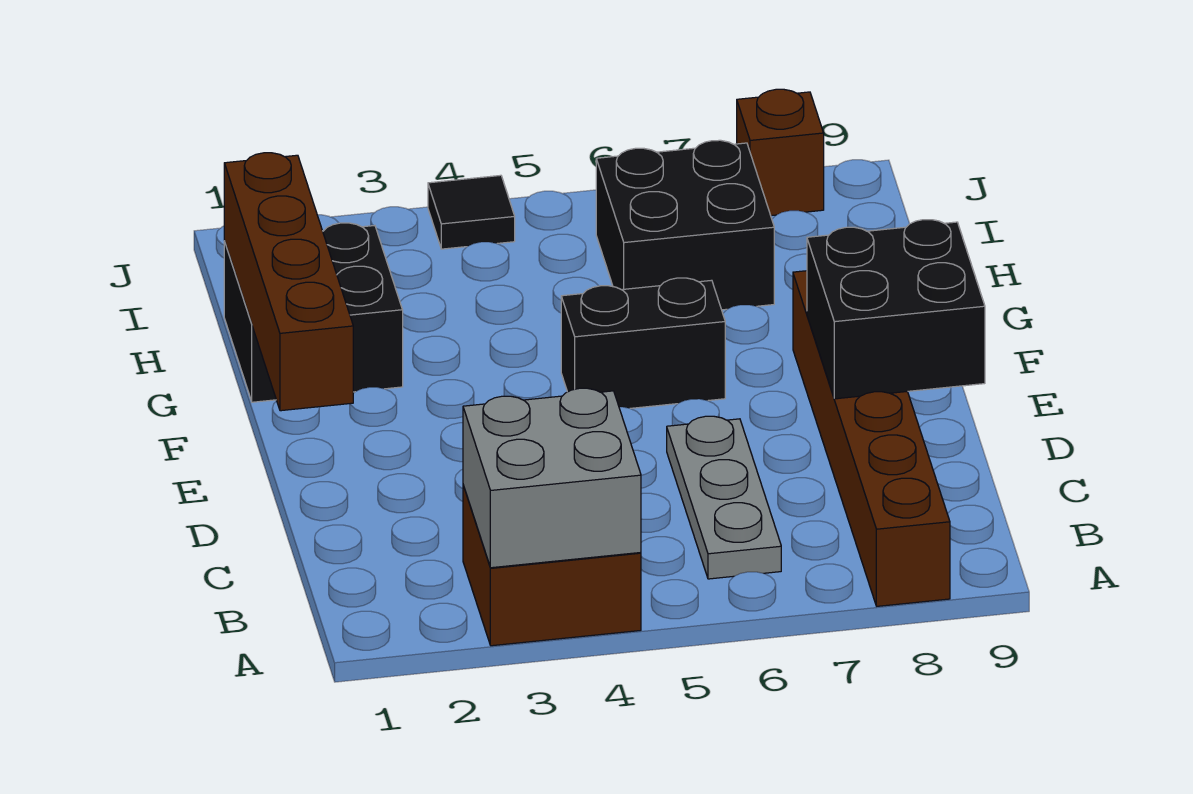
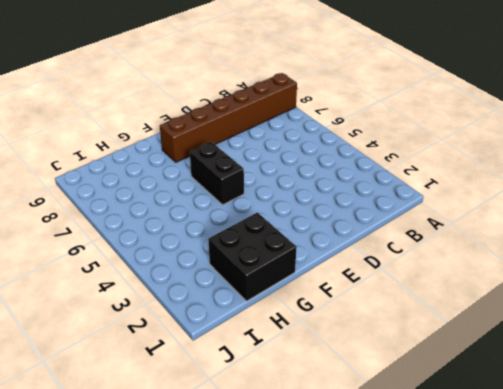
none -> brown brick A3:B4 level 1
none -> grey plate B6:D6 level 1

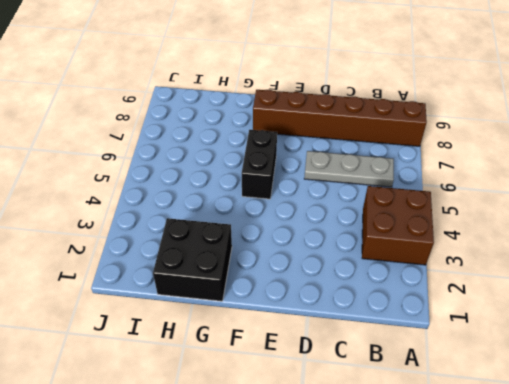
none -> black brick H6:I7 level 1
none -> black tile J4 level 1

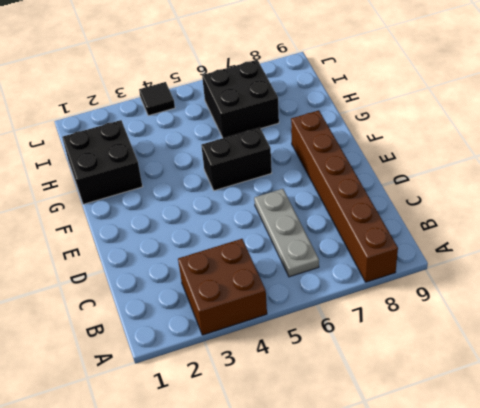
none -> brown brick J8 level 1
none -> grey brick A3:B4 level 2

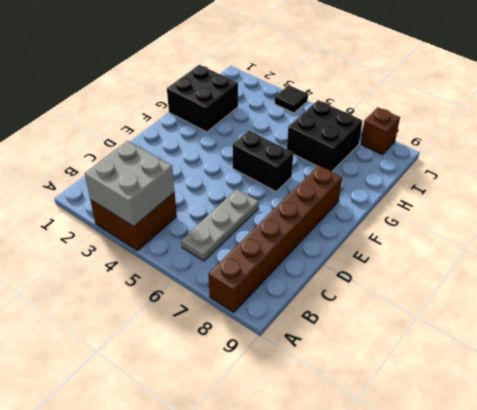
none -> black brick D8:E9 level 2
none -> brown brick E1:H1 level 2

